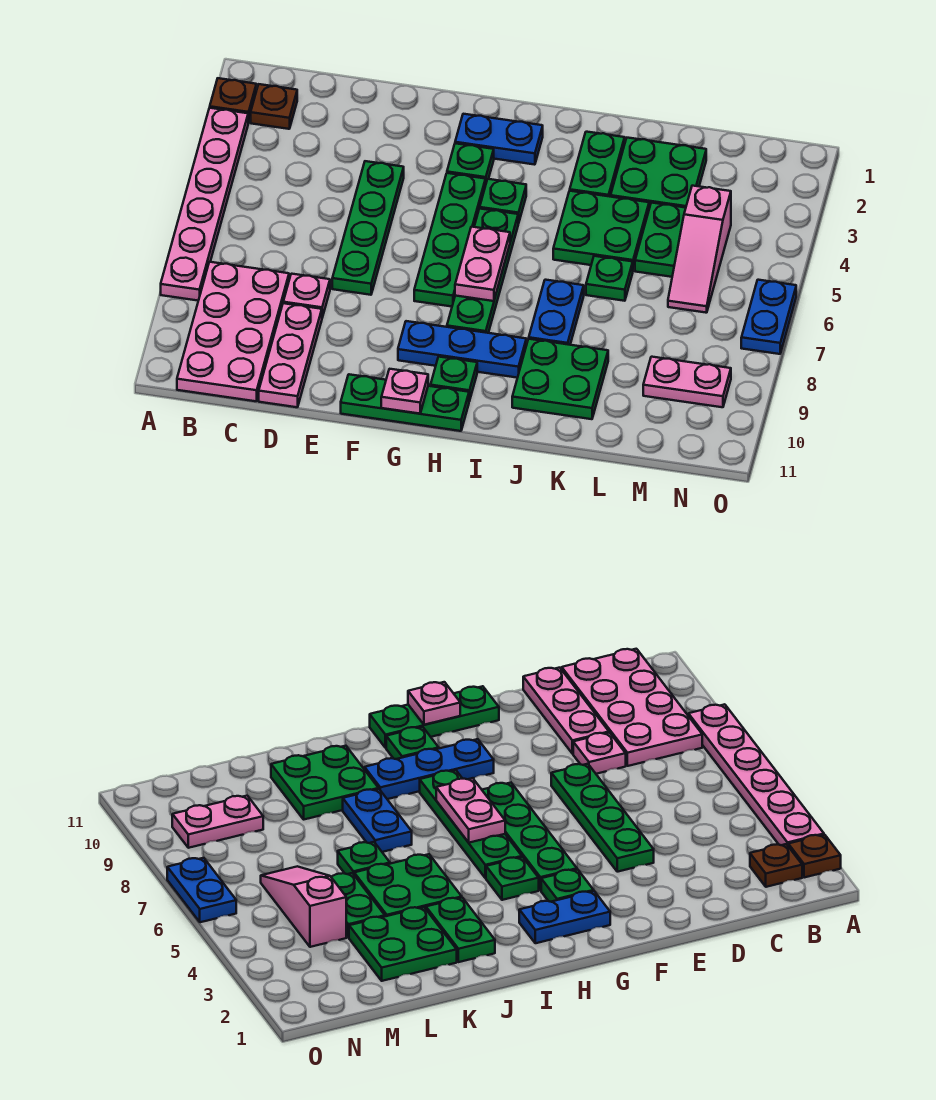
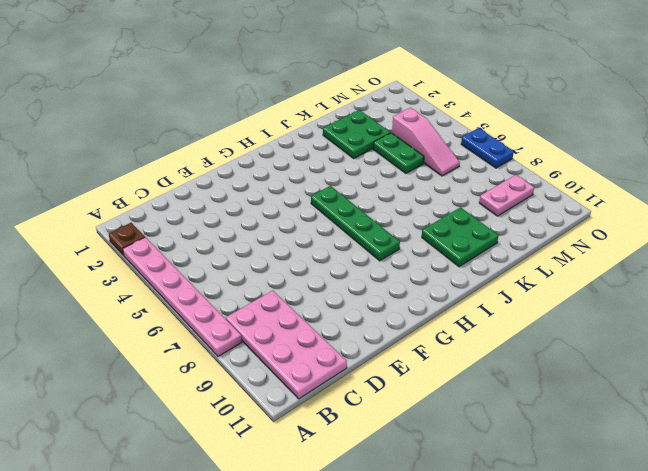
none -> brown plate B2 level 1
none -> pink plate D8 level 1
none -> pink plate D9:D11 level 1

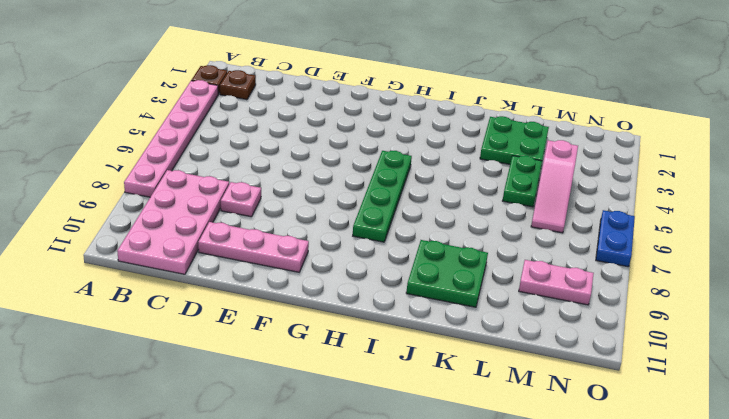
pink plate D10:F10 level 1 -> pink plate D9:D11 level 1
none -> green plate E4:E7 level 1
none -> green plate F11:H11 level 1
none -> blue plate G2:H2 level 1

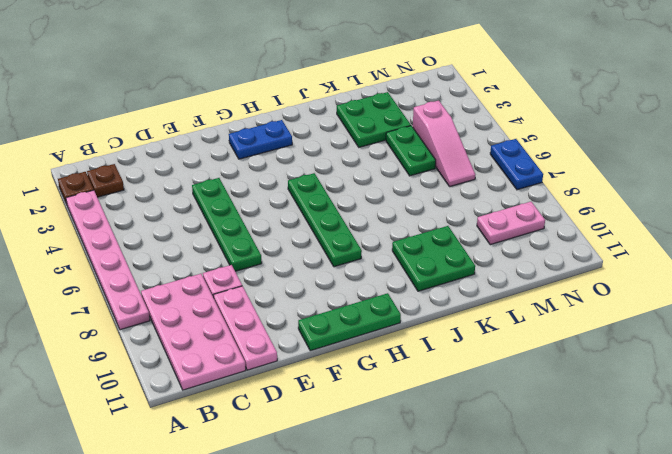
none -> green plate G3 level 1
none -> green plate G4:G7 level 1
none -> blue plate G9:I9 level 1

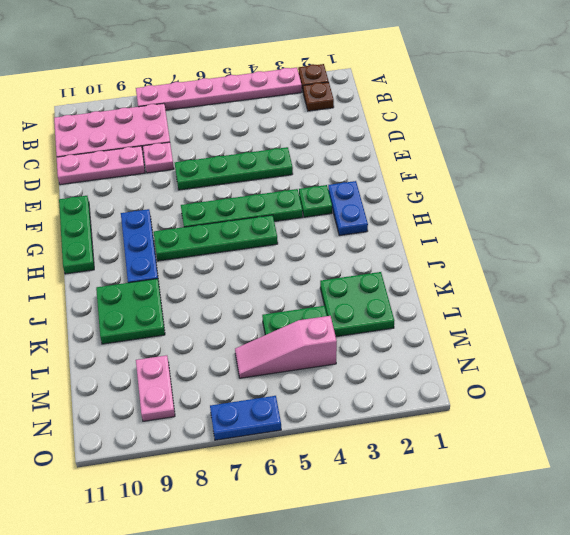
none -> green plate H4 level 1
none -> green plate H10 level 1
none -> green plate J2:J3 level 1

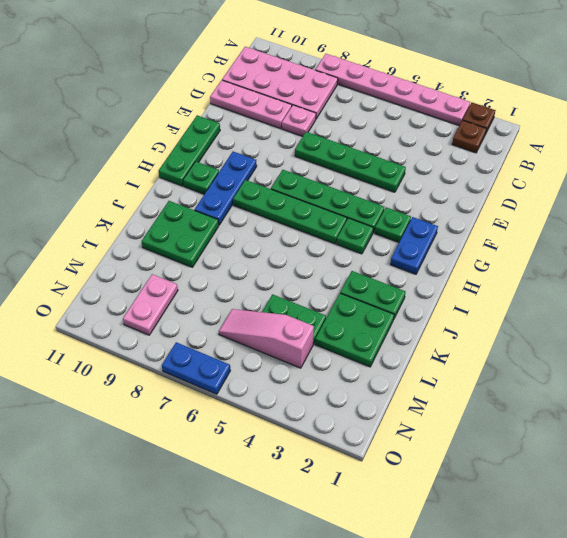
none -> green plate J4:K5 level 1
none -> blue plate J7:J8 level 1
none -> green plate K6 level 1

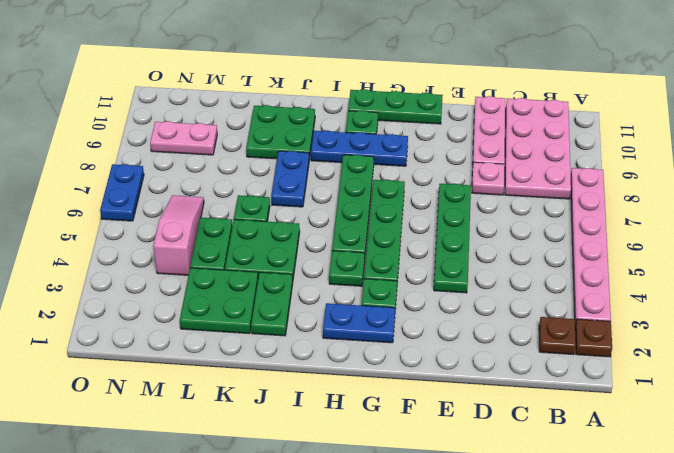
none -> pink plate G11 level 2
none -> pink plate H6:H7 level 2

